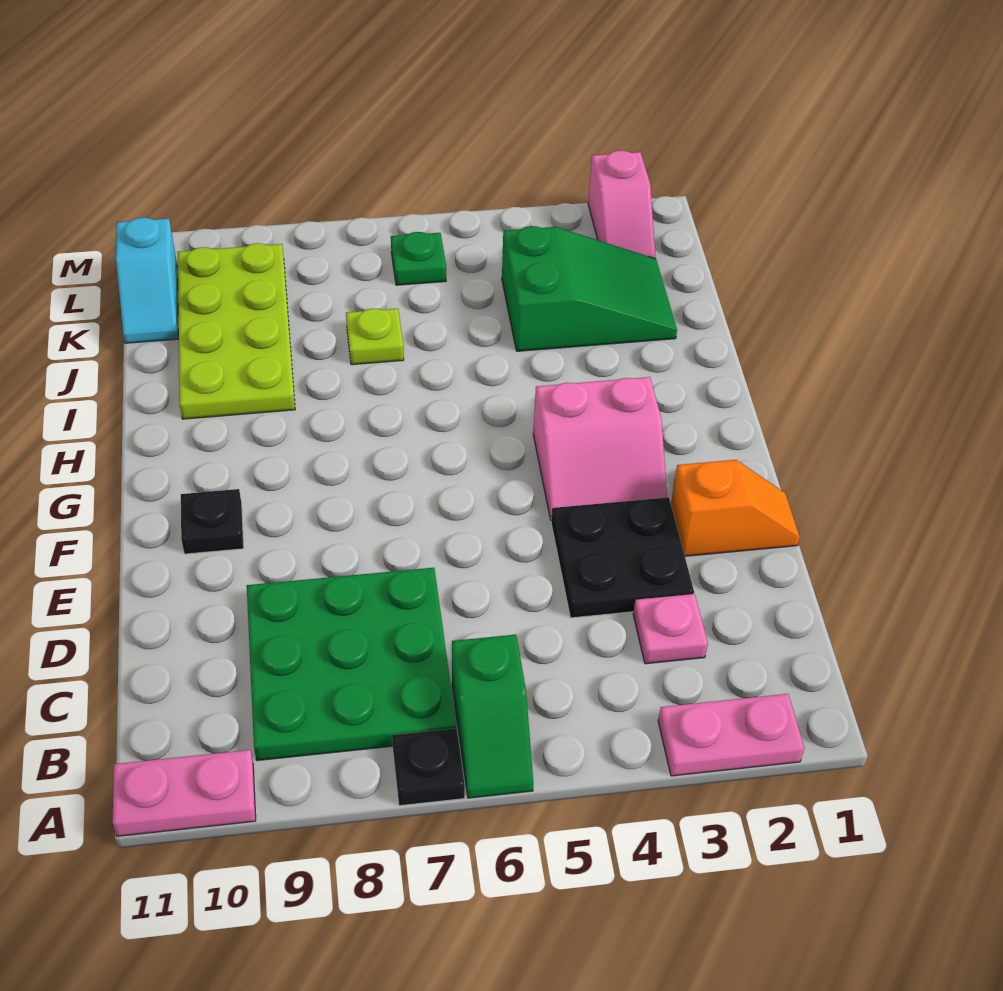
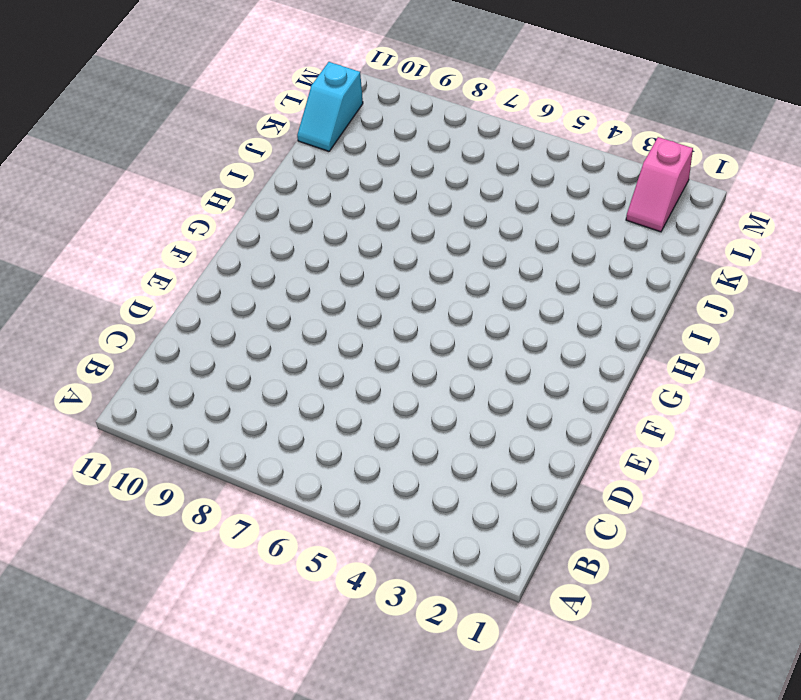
none -> pink plate A2:A3 level 1
none -> green slope A6:B6 level 1 top B
none -> black plate A7 level 1

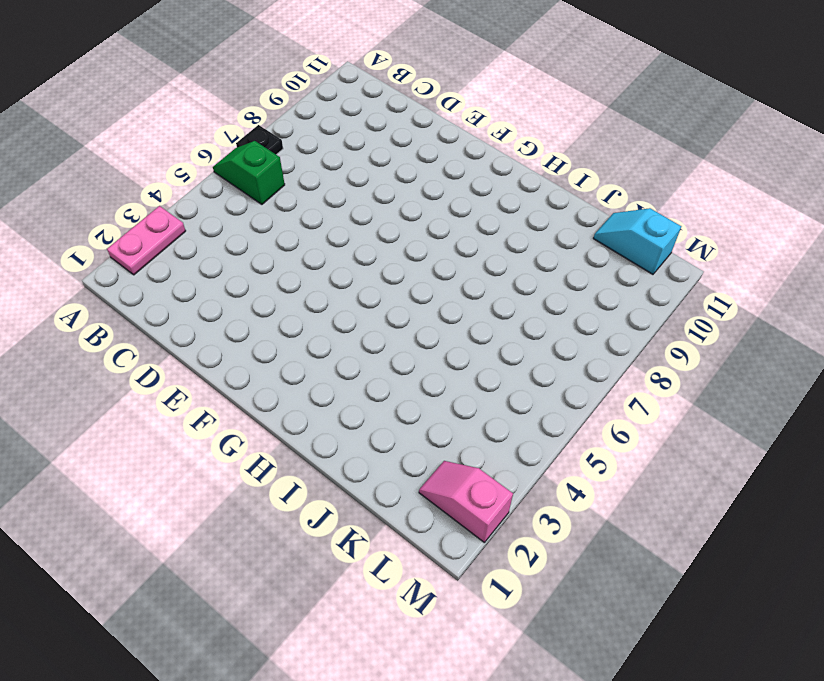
none -> pink plate A10:A11 level 1
none -> green plate B7:D9 level 1
none -> pink plate C3 level 1

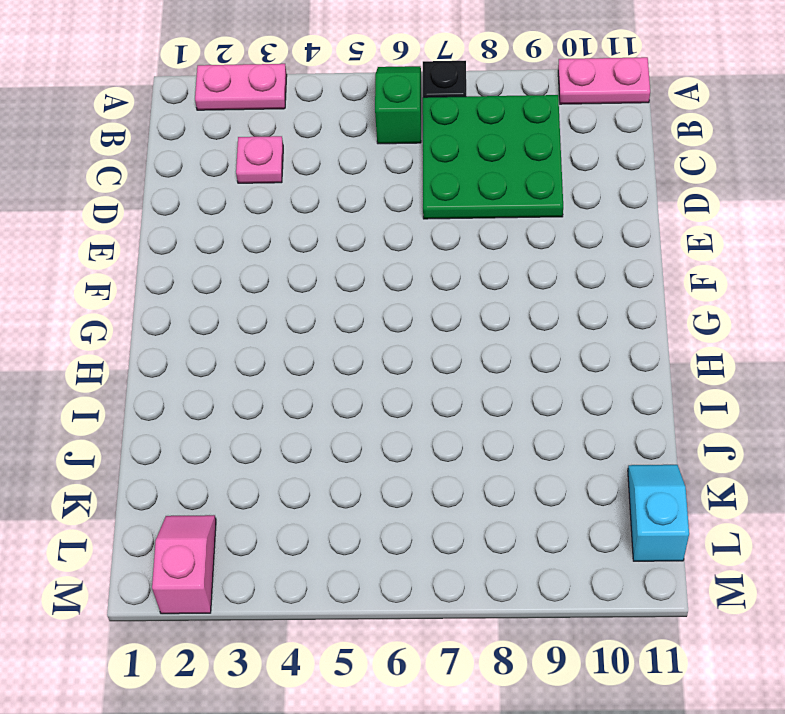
none -> black plate D3:E4 level 1
none -> orange slope E1:E2 level 1 top 2
none -> pink slope F3:G4 level 1 top G

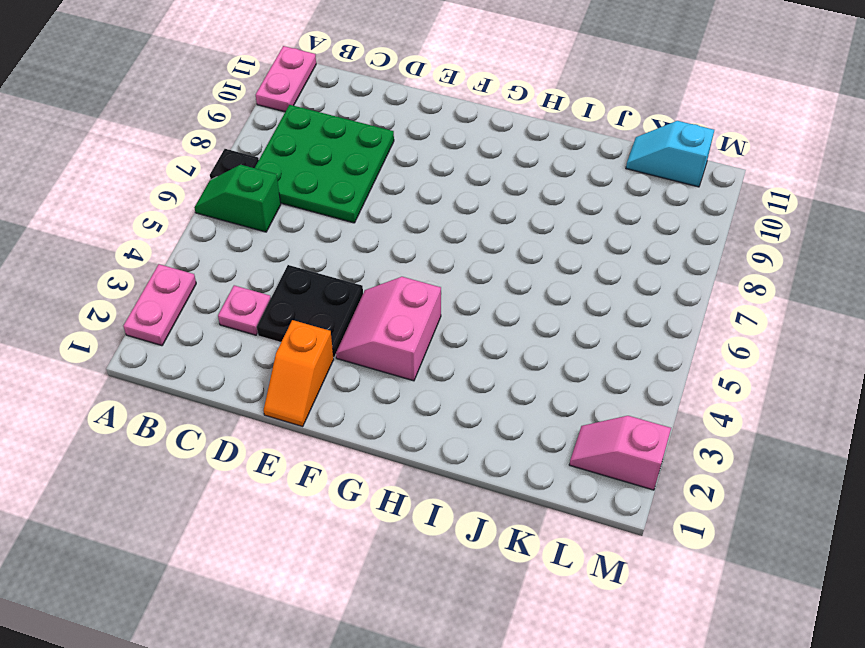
none -> black plate F10 level 1
none -> lime plate I9:L10 level 1
none -> green slope J2:K4 level 1 top 4

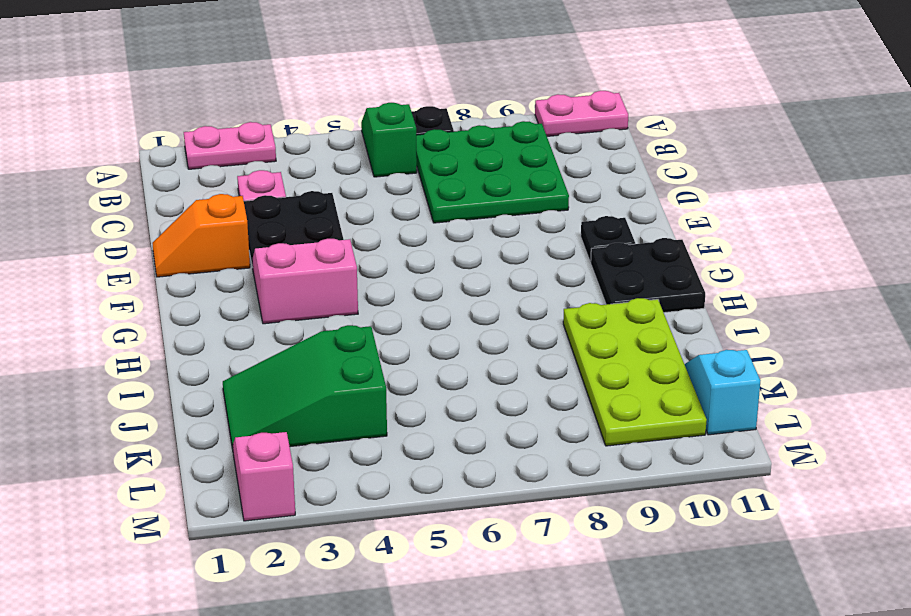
black plate G10:H11 level 1 -> none
none -> lime plate J7 level 1
none -> green plate L6 level 1

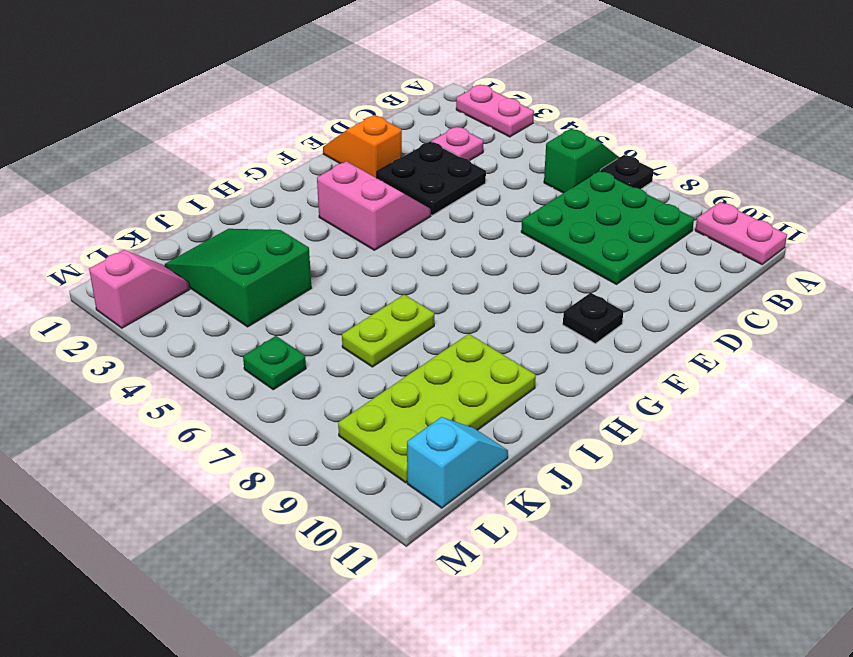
lime plate I7:J7 level 1 -> lime plate J7 level 1

